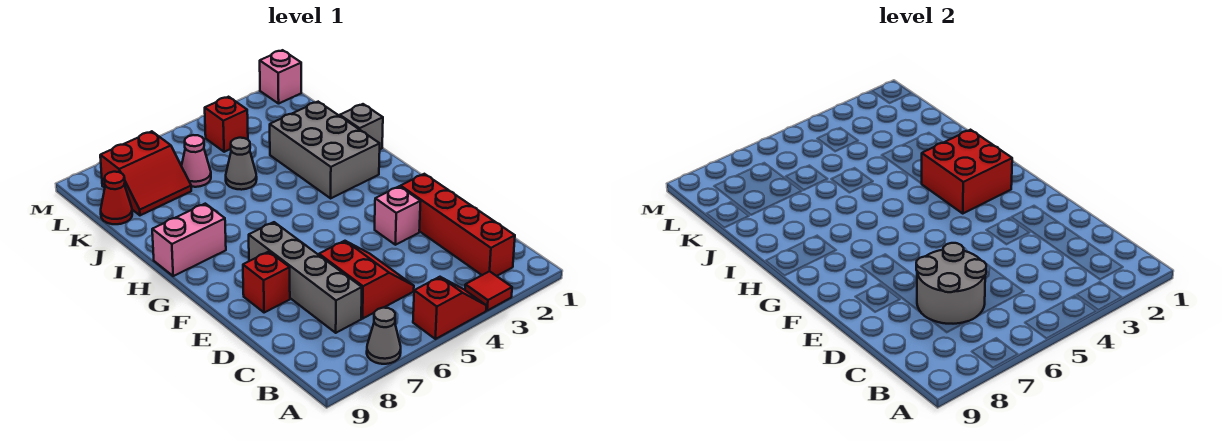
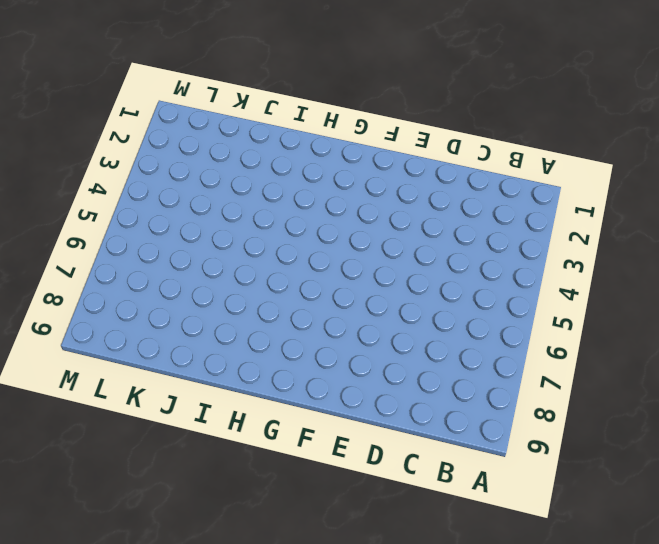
none -> red tile A3 level 1
none -> red slope A4:A5 level 1 top 5
none -> grey cone A7 level 1

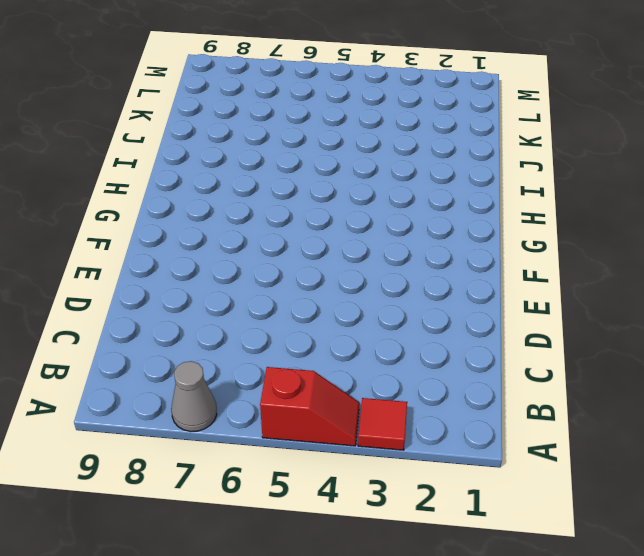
none -> red brick B2:E2 level 1
none -> red slope C5:D6 level 1 top 6
none -> grey brick C7:F7 level 1

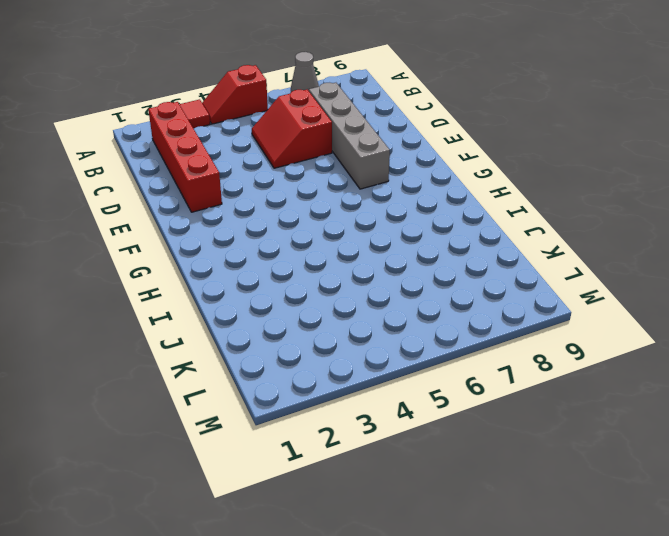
none -> pink brick E3 level 1
none -> red brick E8 level 1
none -> grey brick H2:J3 level 1

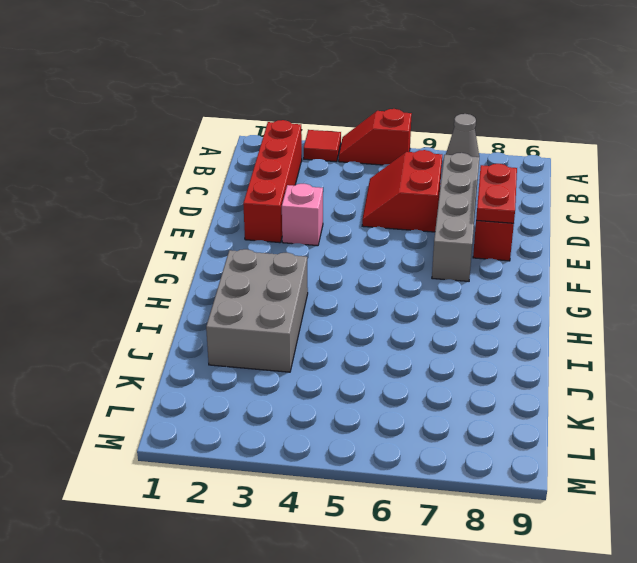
red plate D8:E8 level 2 -> none
none -> pink brick H8:H9 level 1
none -> grey brick I1 level 1
none -> grey cone J5 level 1

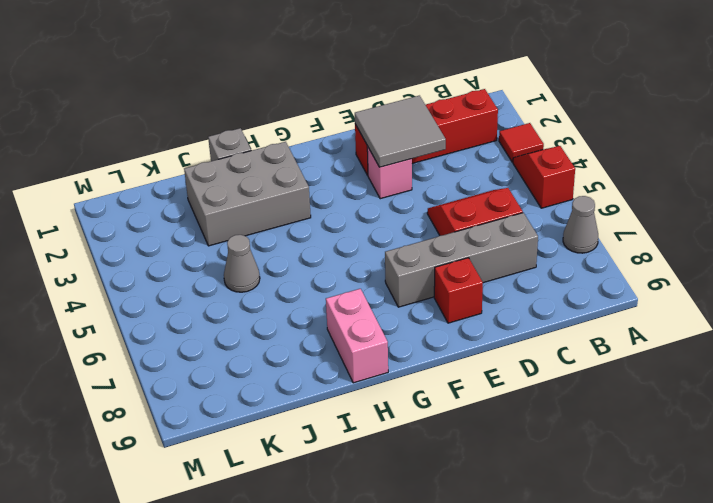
grey tile D2:E3 level 2 -> none
none -> pink cone K6 level 1
none -> red slope K7:L8 level 1 top L
none -> red cone K9 level 1

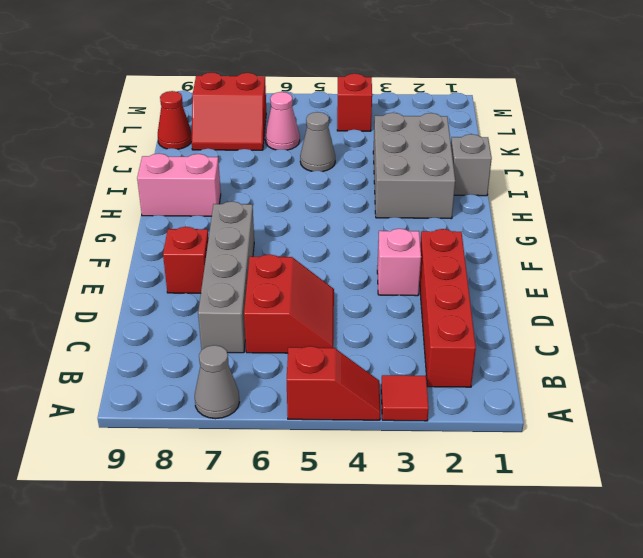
none -> pink brick M1 level 1
none -> grey round brick C6:D7 level 2
none -> red brick G2:H3 level 2

